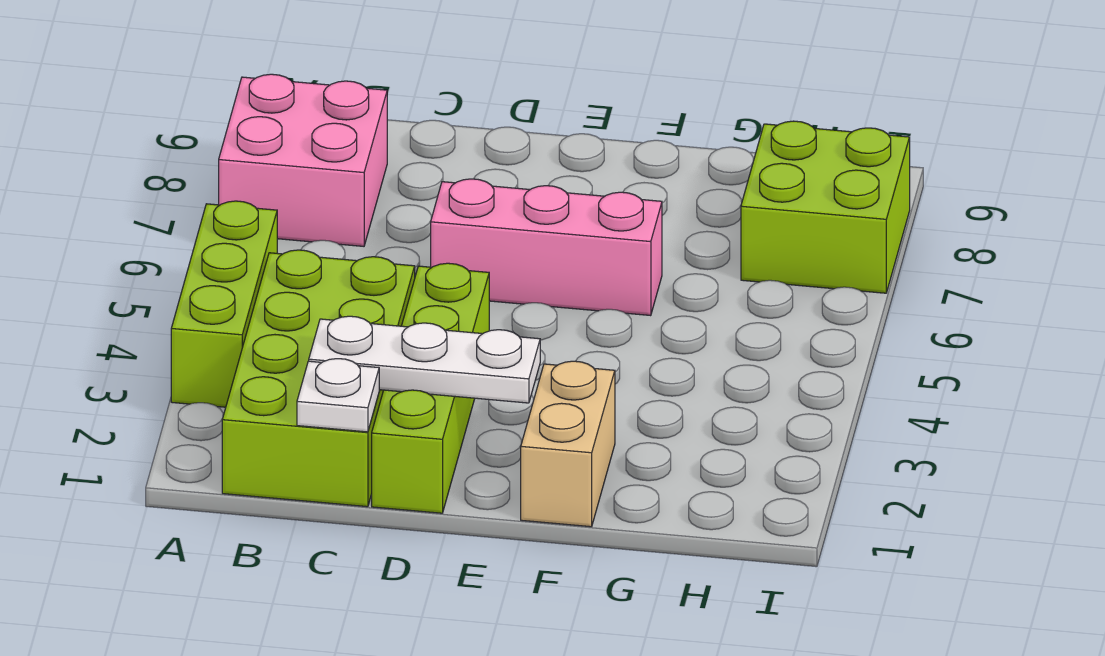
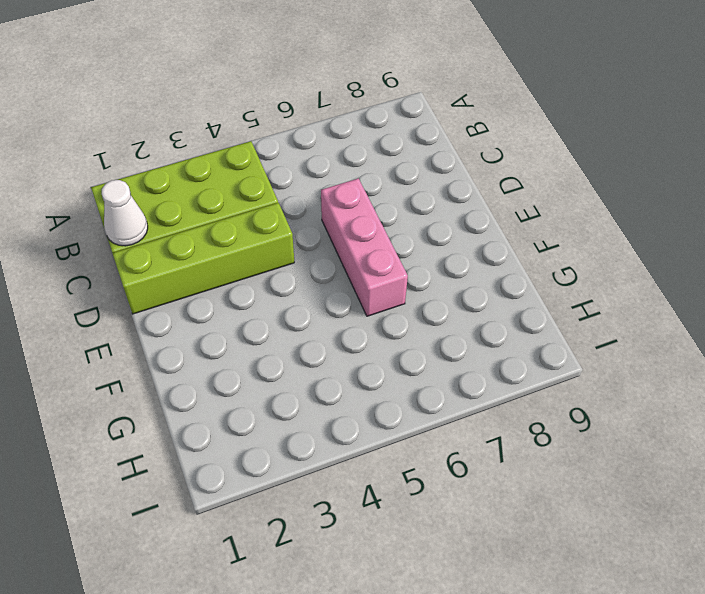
white cone C1 level 2 -> white plate C1 level 2
none -> lime brick A3:A5 level 1
none -> pink brick A7:B8 level 1

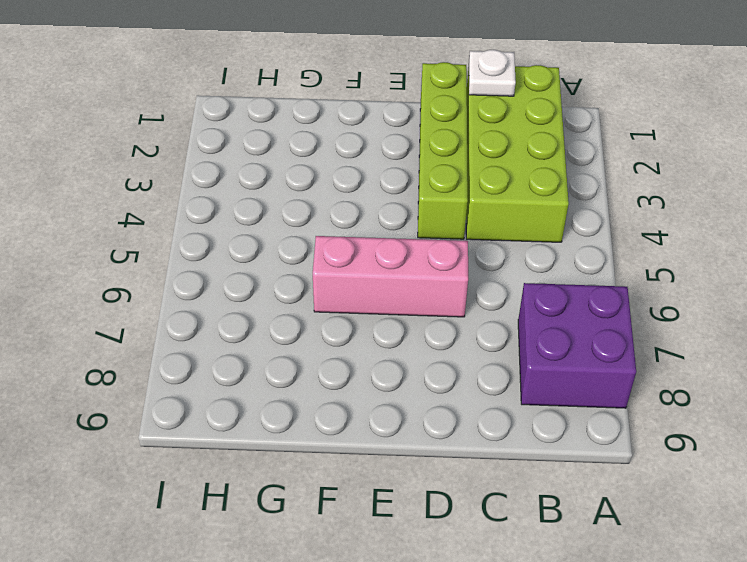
purple brick A7:B8 level 1 -> pink brick A7:B8 level 1
none -> lime brick A3:A5 level 1
none -> tan brick F1:F2 level 1

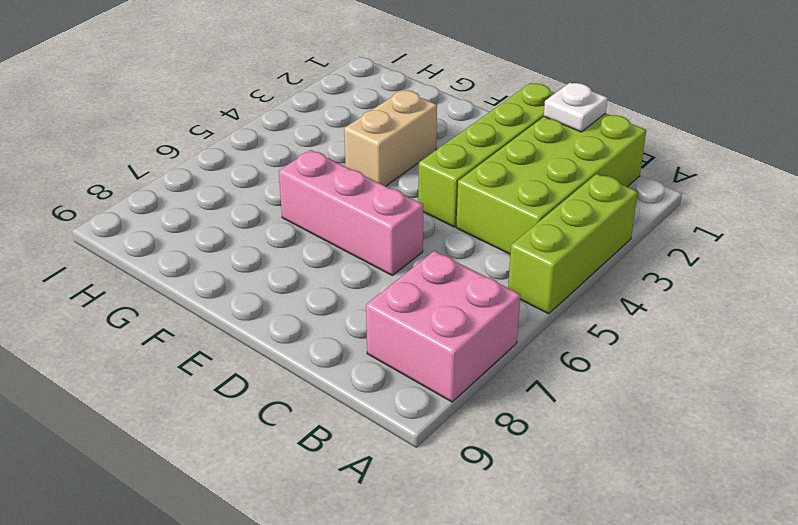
tan brick F3:F4 level 1 -> tan brick F1:F2 level 1
none -> lime brick H7:I8 level 1
none -> white plate C2:E2 level 2

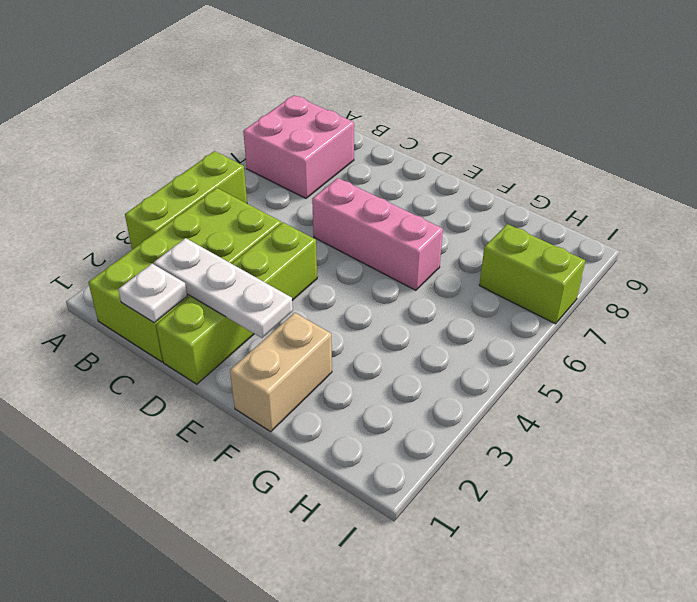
lime brick H7:I7 level 1 -> lime brick H7:I8 level 1

